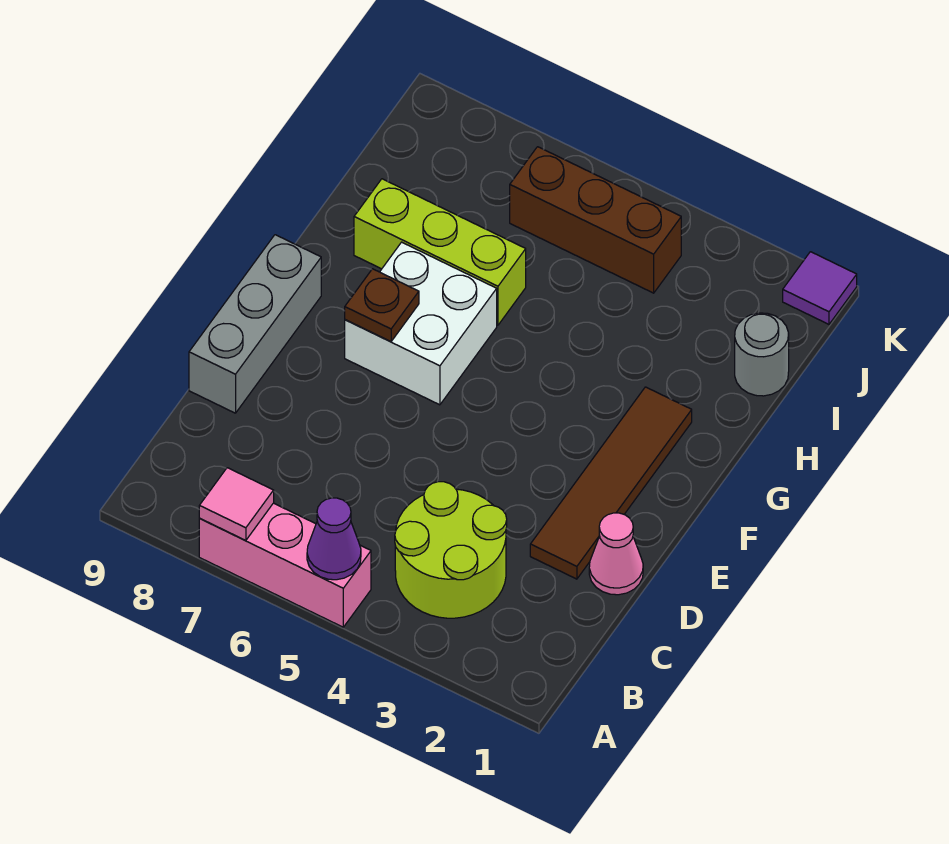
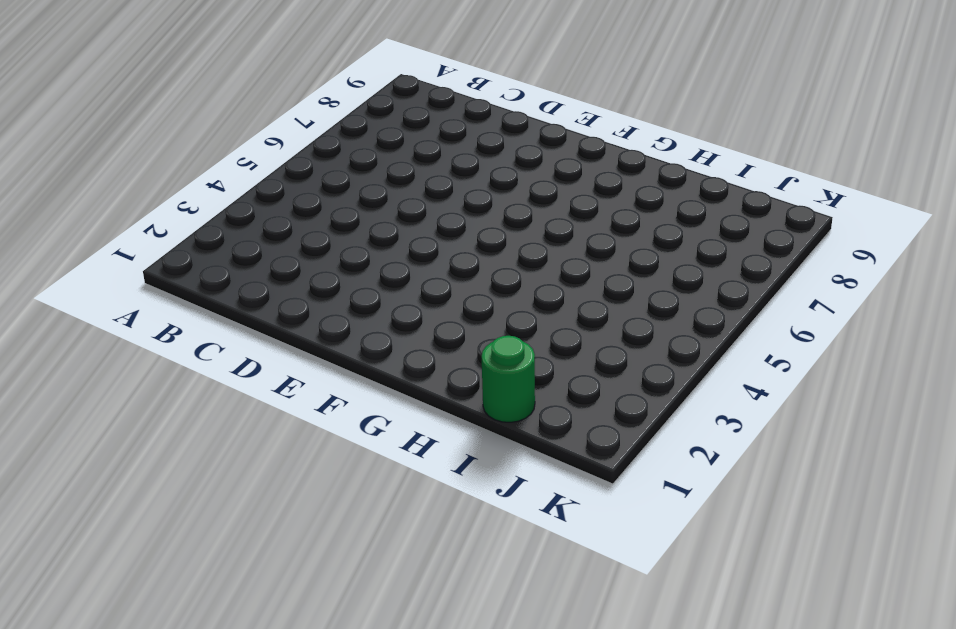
green round brick I1 level 1 -> grey round brick I1 level 1
none -> pink brick A5:A7 level 1
none -> lime round brick B3:C4 level 1
none -> pink cone D1 level 1

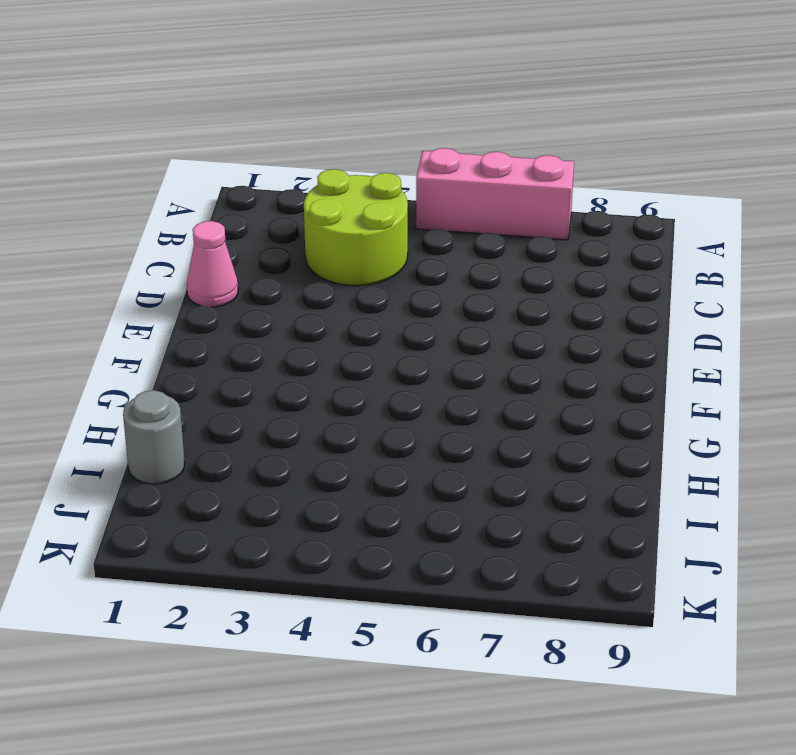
none -> brown tile D2:G2 level 1
none -> grey brick D9:F9 level 1
none -> white brick F6:G7 level 1

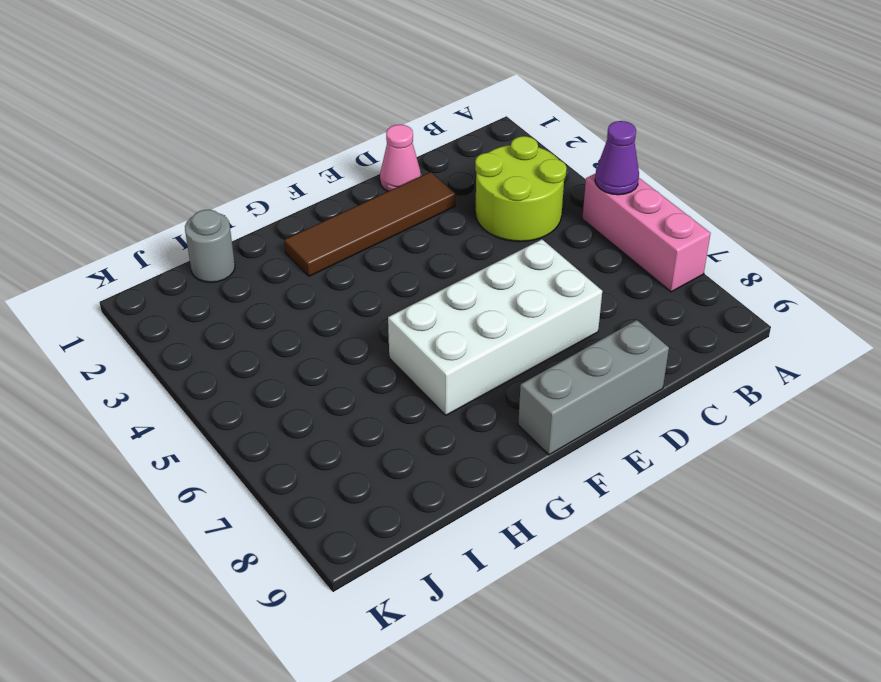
white brick D6:G7 level 1 -> white brick F6:G7 level 1
none -> lime brick H6:H8 level 1
none -> brown brick J4:J6 level 1
none -> purple tile K1 level 1

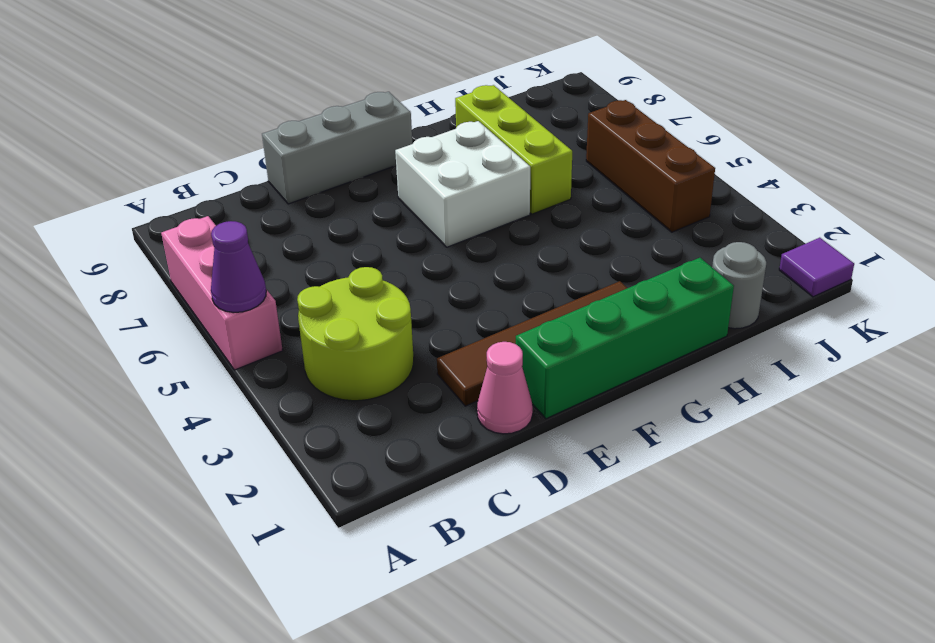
green brick E1:H1 level 1 -> none
none -> pink tile A7 level 2
none -> brown plate F7 level 2

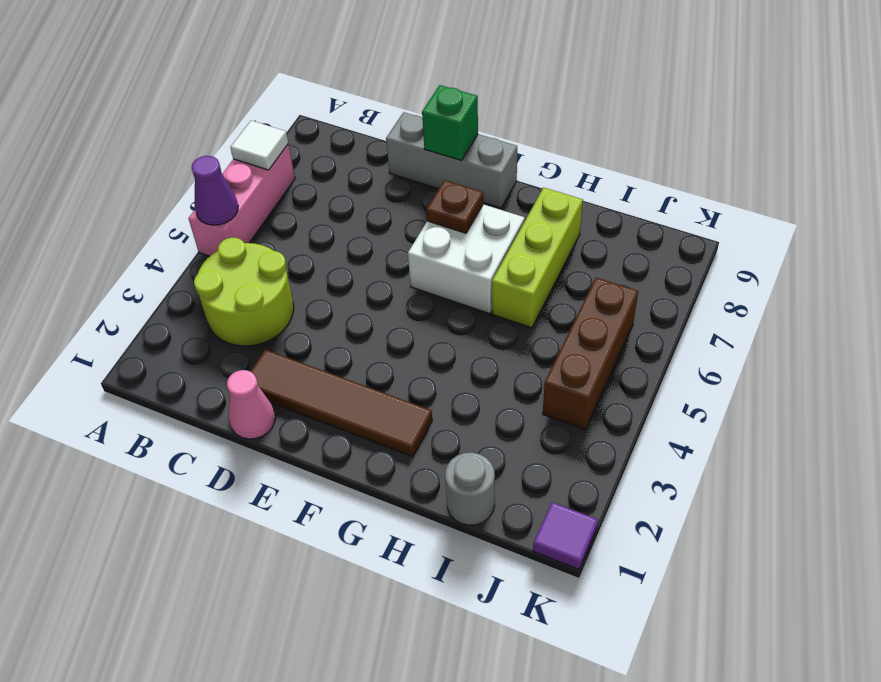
white tile A7 level 2 -> pink tile A7 level 2
green brick E9 level 2 -> none

